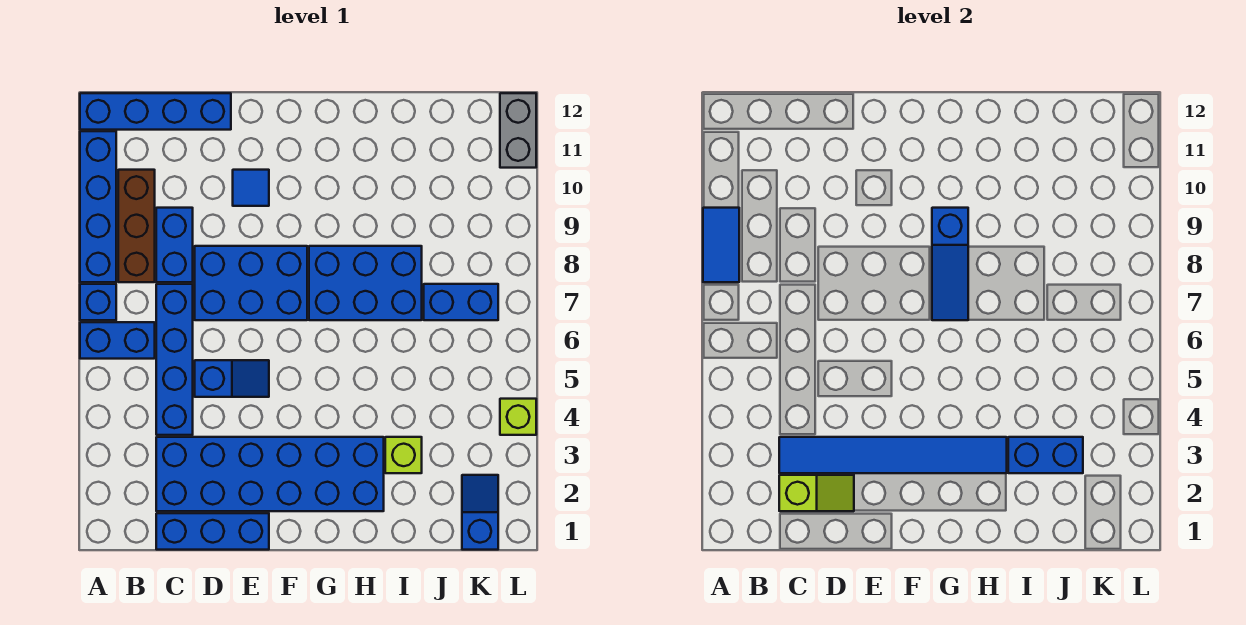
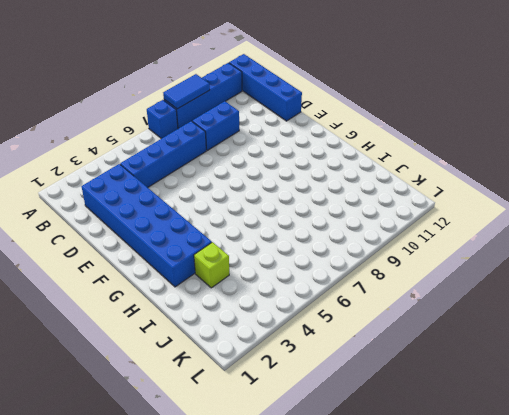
none -> blue brick A6:B6 level 1
none -> brown brick B8:B10 level 1
none -> blue brick C1:E1 level 1

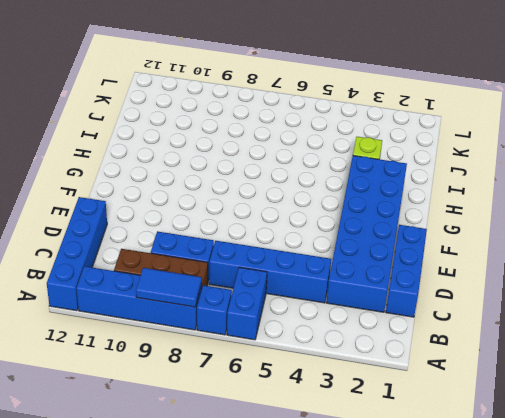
none -> blue slope D5:E5 level 1 top D
none -> blue brick D7:F8 level 1
none -> blue tile E10 level 1

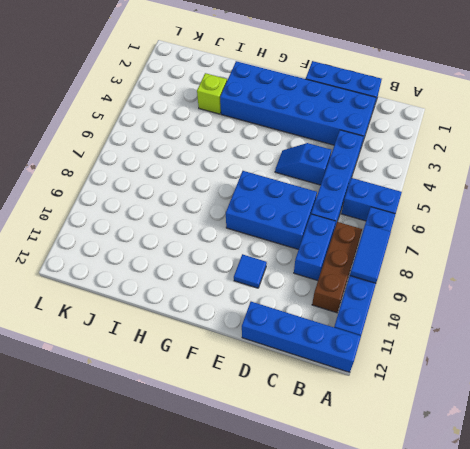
none -> blue brick G7:I8 level 1
none -> blue brick J7:K7 level 1
none -> blue slope K1:K2 level 1 top 1

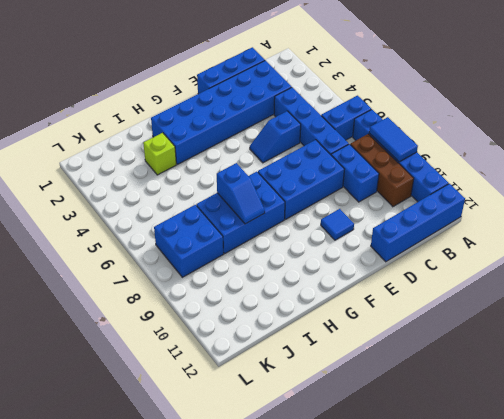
blue slope H7:H8 level 2 top 7 -> blue slope K1:K2 level 1 top 1
blue brick J7:K8 level 1 -> blue brick J7:K7 level 1
none -> lime brick L4 level 1
none -> grey brick L11:L12 level 1
none -> lime slope C2:D2 level 2 top C

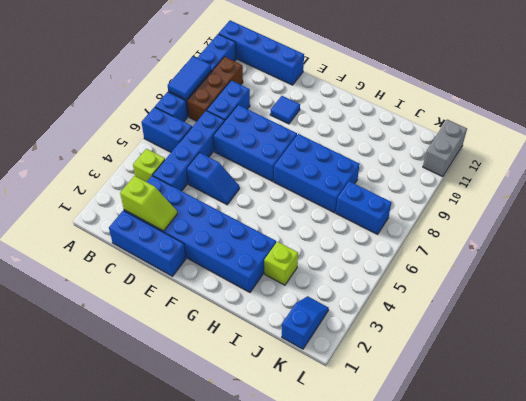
lime brick B4 level 1 -> lime brick L4 level 1
none -> blue tile C3:H3 level 2
none -> blue slope G7:G9 level 2 top 9
none -> blue brick I3:J3 level 2

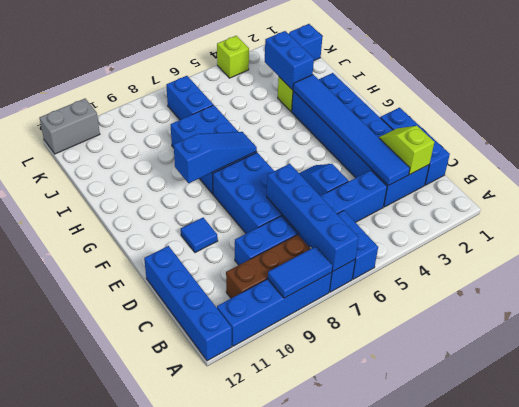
blue brick A7:D7 level 2 -> none

